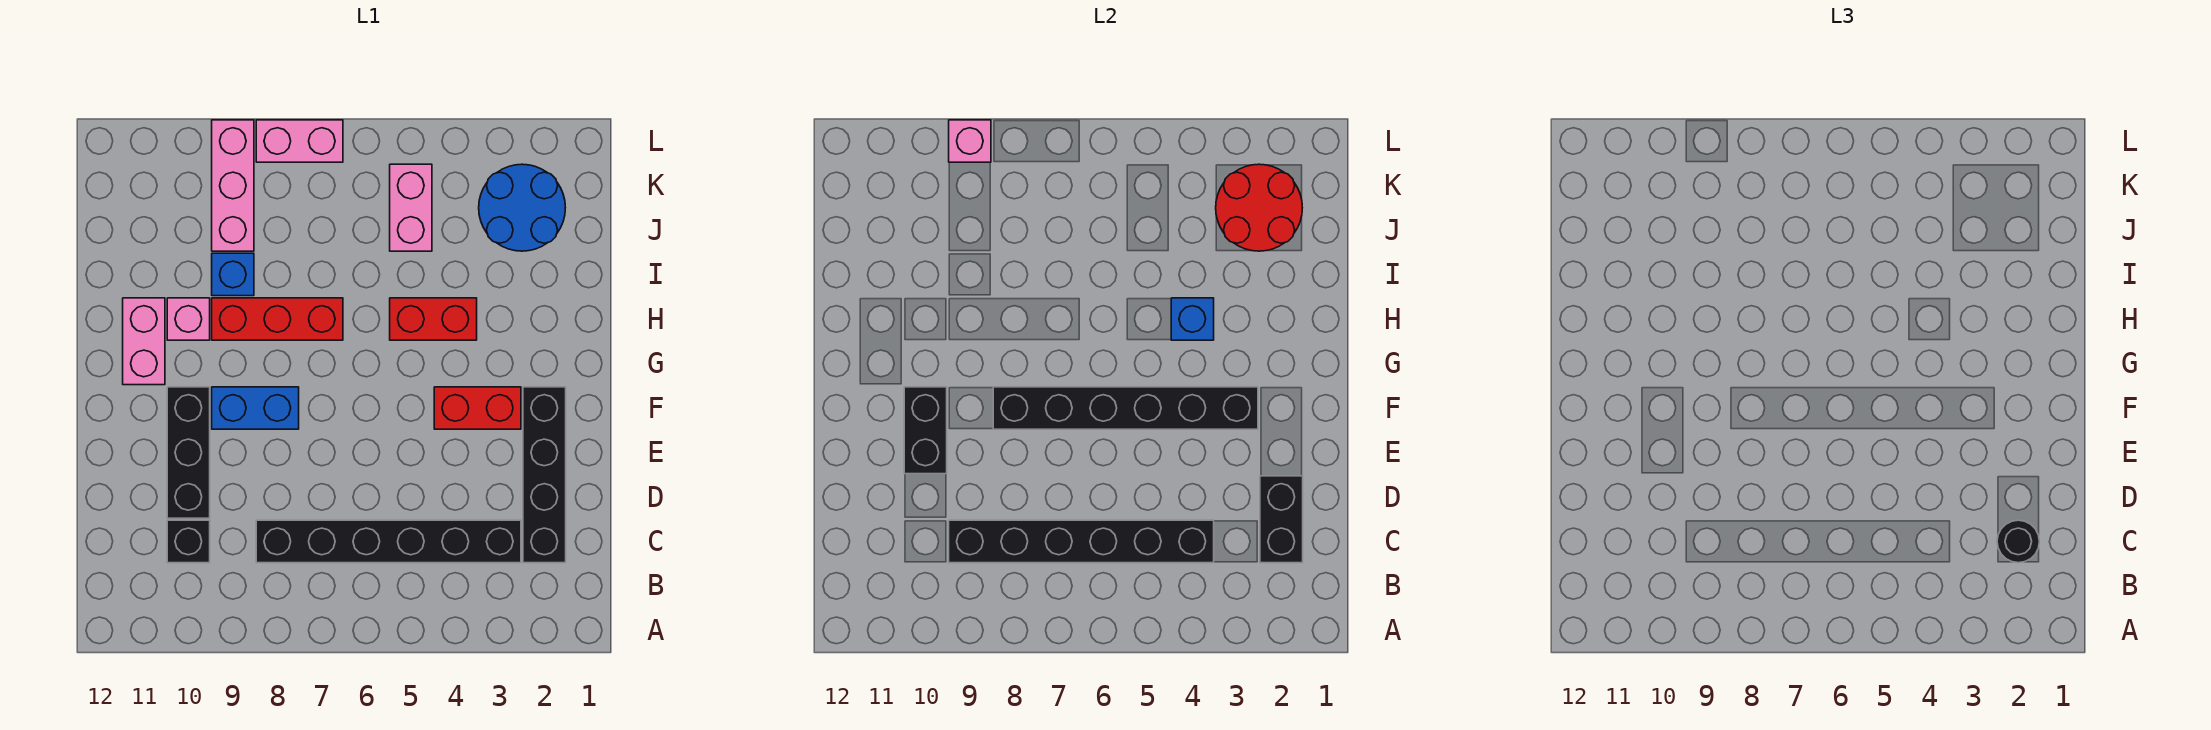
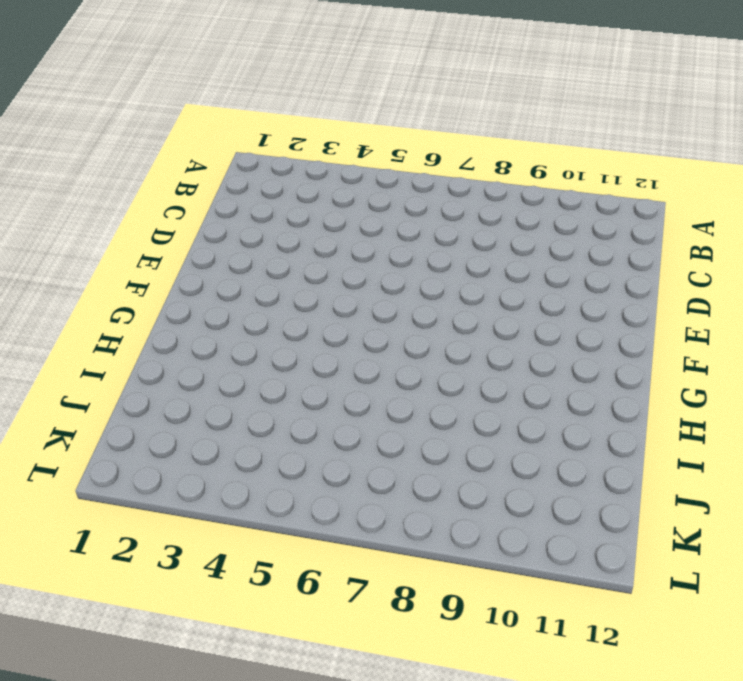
none -> black brick C2:F2 level 1
none -> black brick C3:C8 level 1
none -> black brick C10 level 1

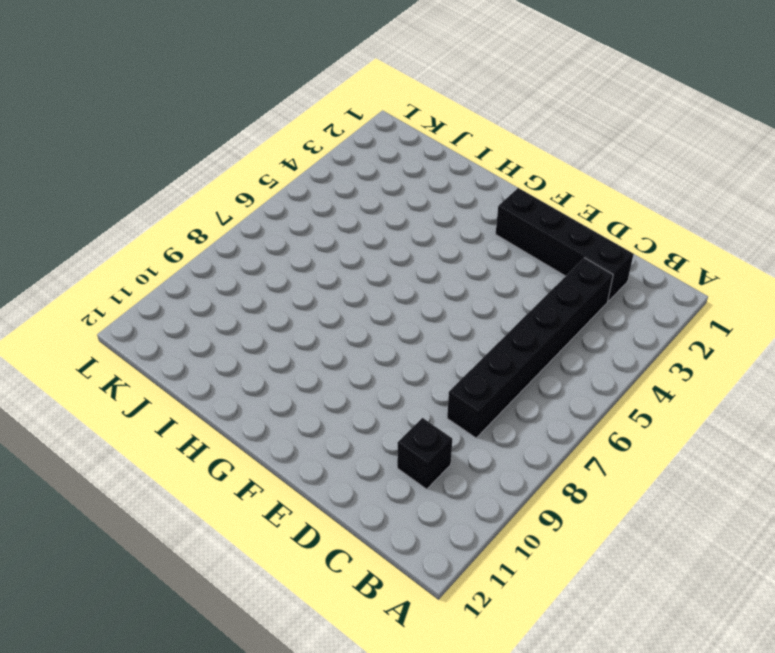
none -> black brick D10:F10 level 1
none -> red brick F3:F4 level 1
none -> blue brick F8:F9 level 1

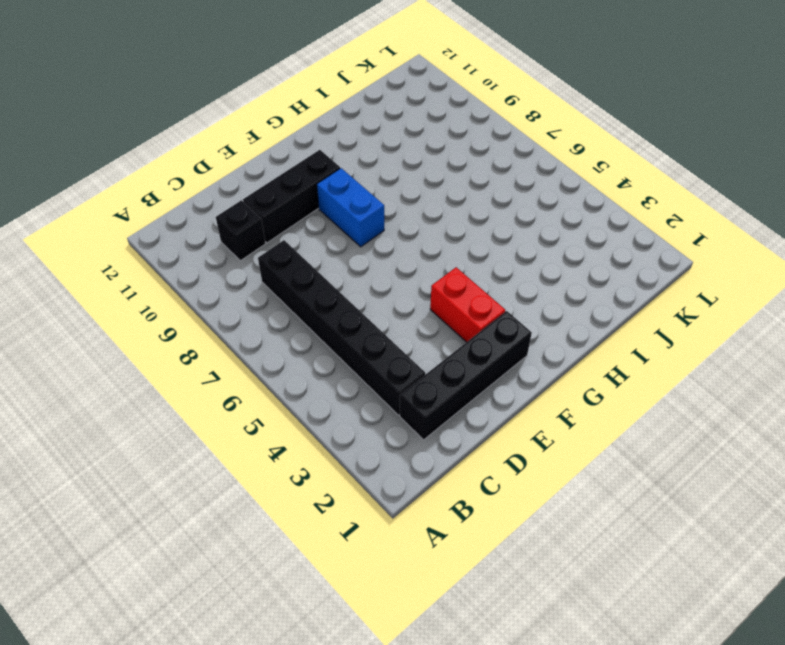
none -> pink brick G11:H11 level 1
none -> red brick H4:H5 level 1
none -> red brick H7:H9 level 1

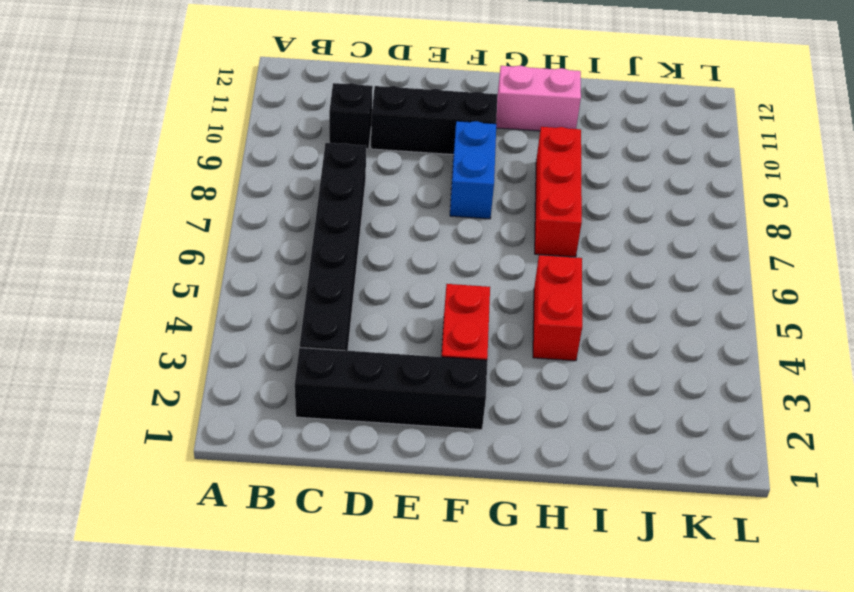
none -> pink brick H10 level 1
none -> blue brick I9 level 1
none -> blue round brick J2:K3 level 1

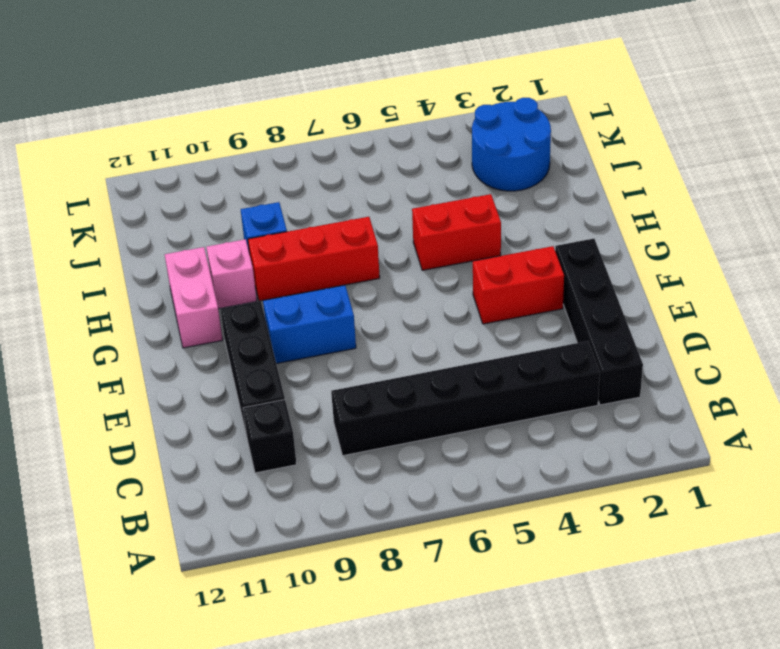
none -> pink brick J5:K5 level 1
none -> pink brick J9:L9 level 1
none -> pink brick L7:L8 level 1

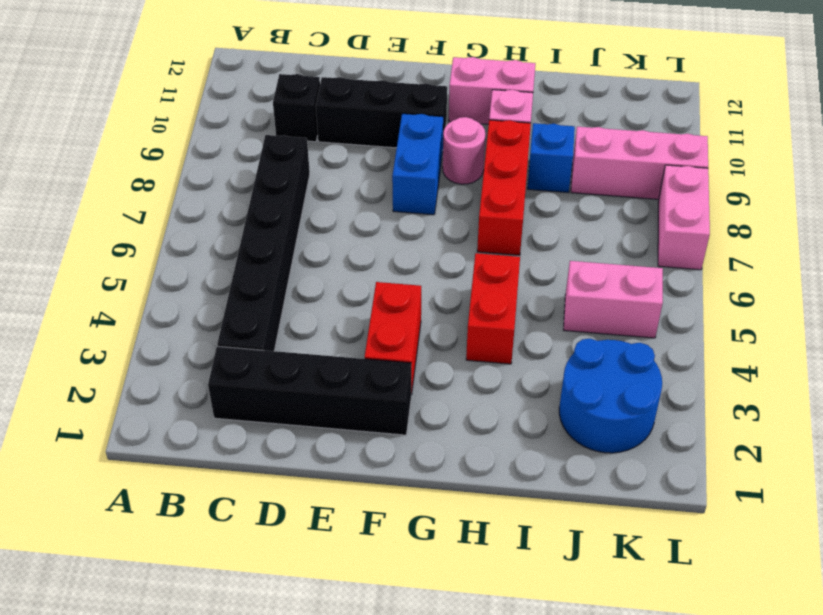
pink round brick G9 level 1 -> none
none -> black brick C2:D2 level 2
none -> black brick C4:C9 level 2
none -> black brick E10:F10 level 2

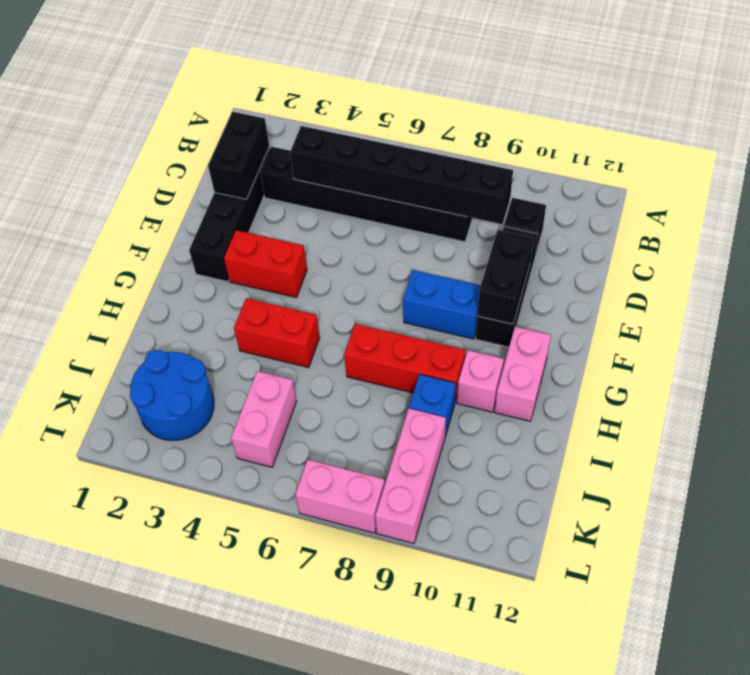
none -> black brick F3:F8 level 2
none -> blue brick H4 level 2
none -> red round brick J2:K3 level 2

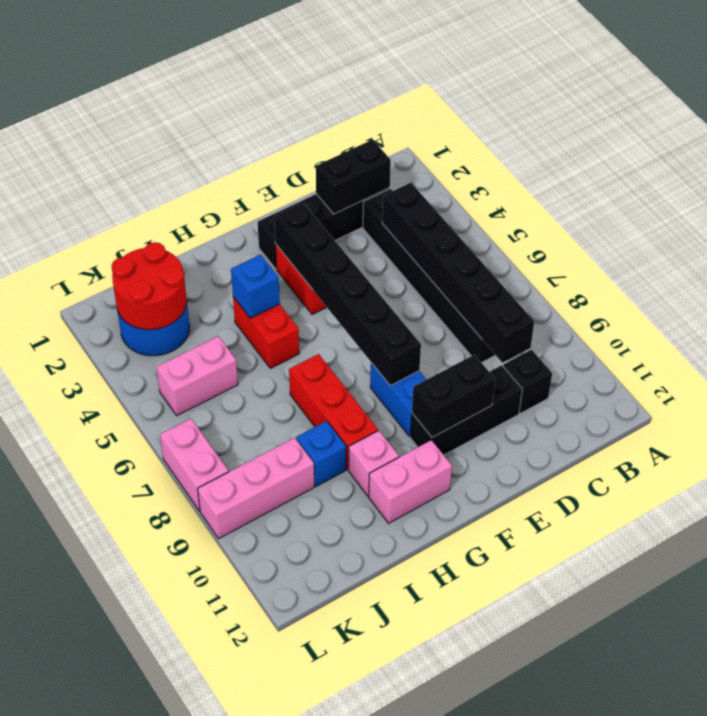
none -> pink brick L9 level 2
none -> black round brick C2 level 3

